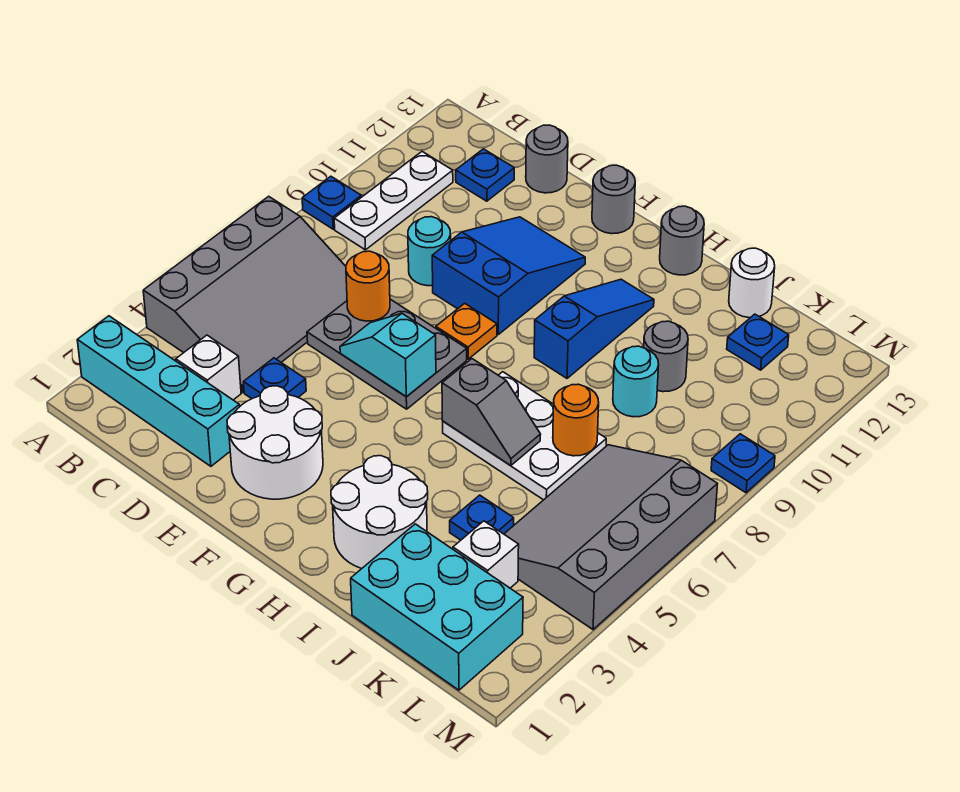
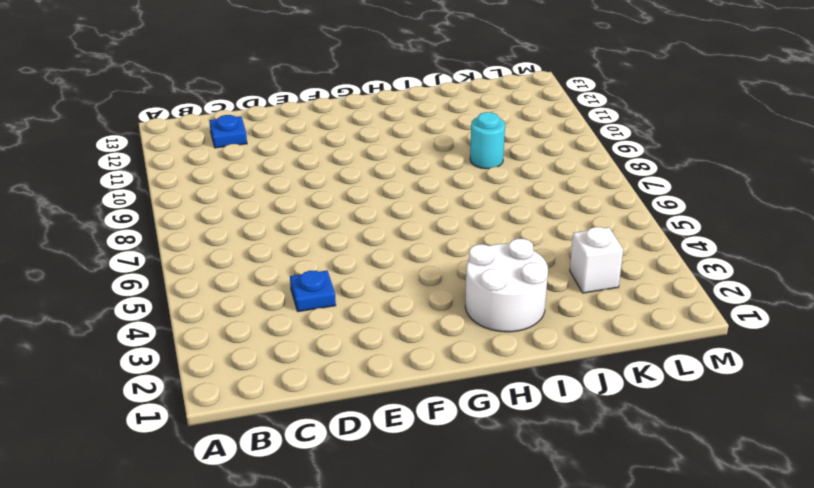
none -> cyan brick A2:D2 level 1
none -> grey slope A4:C7 level 1 top A
none -> blue plate A9 level 1
none -> white plate B9:B11 level 1

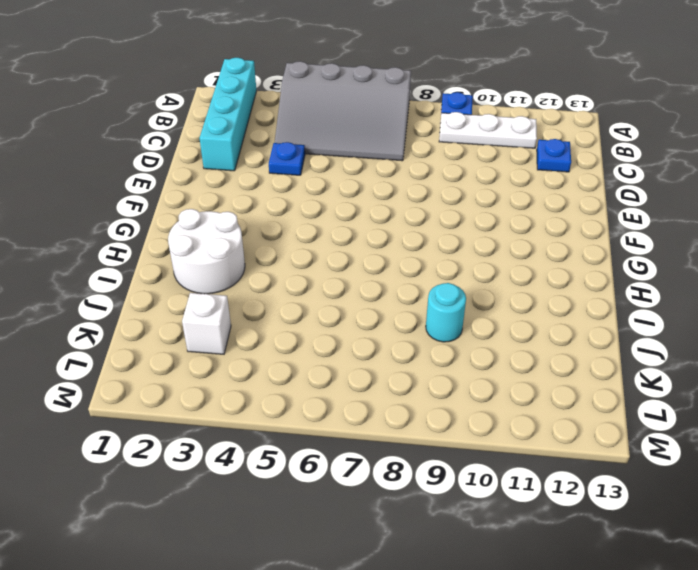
none -> white brick C3 level 1
none -> grey plate D6:F7 level 1
none -> cyan round brick D9 level 1
none -> grey round brick D13 level 1

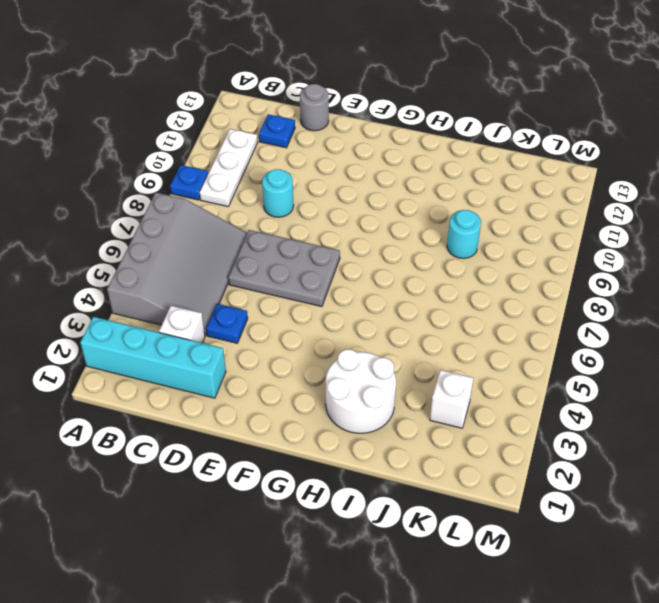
none -> white round brick E2:F3 level 1
none -> blue slope E9:F11 level 1 top 9
none -> orange plate F8 level 1
none -> grey round brick F13 level 1

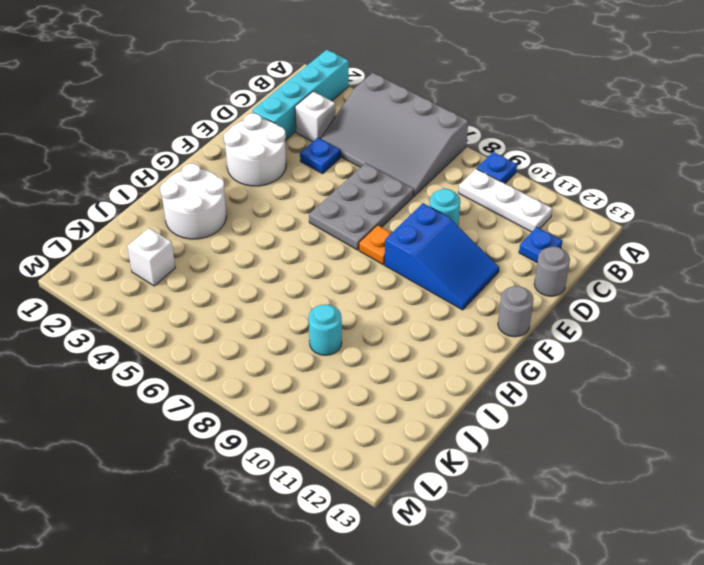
none -> white plate H6:J7 level 1
none -> blue slope H9:H11 level 1 top 9
none -> grey round brick H13 level 1
none -> cyan brick J1:L2 level 1

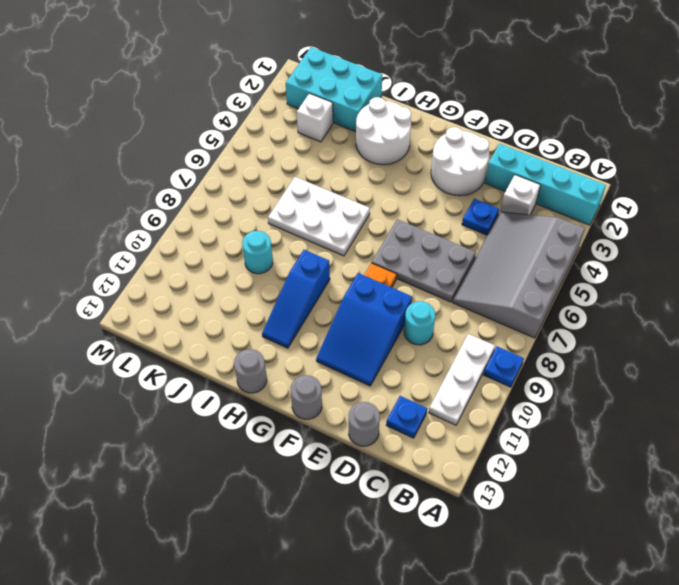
none -> blue plate J4 level 1
none -> grey round brick J10 level 1
none -> white round brick J13 level 1
none -> grey slope K4:M7 level 1 top M

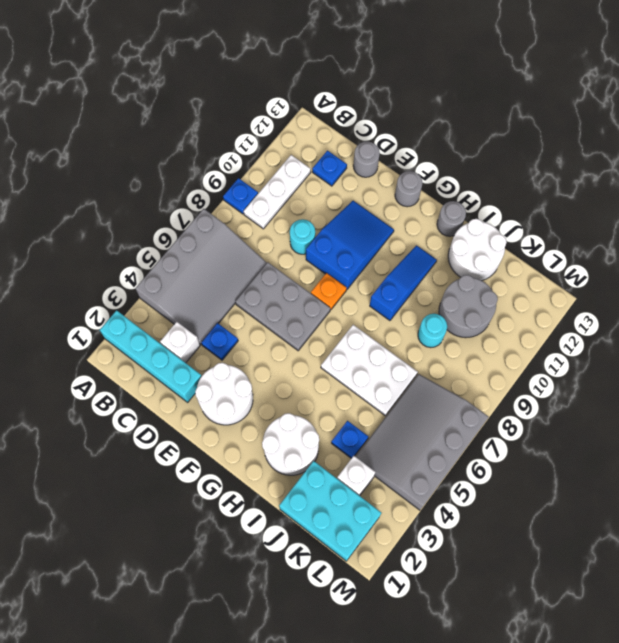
white round brick I12:J13 level 1 -> white round brick J13 level 1
grey round brick J10:K11 level 1 -> grey round brick J10 level 1
none -> blue plate K12 level 1
none -> blue plate M9 level 1
none -> orange round brick D7 level 2
none -> cyan slope E6:F6 level 2 top F

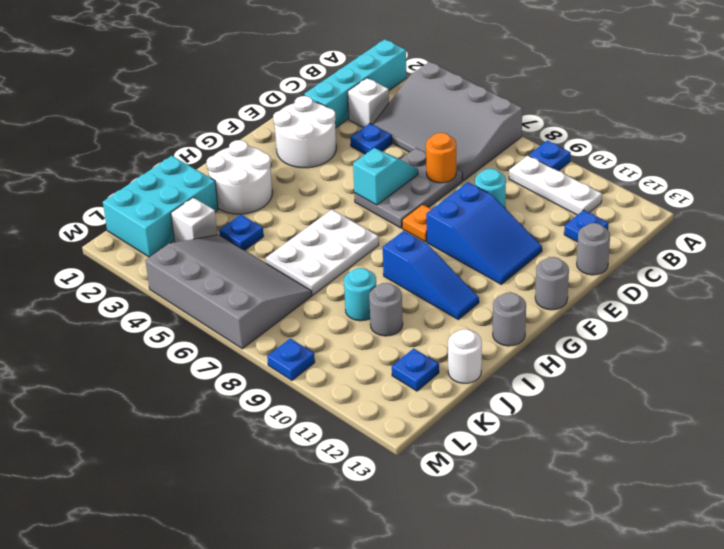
none -> grey slope H6:I6 level 2 top H
none -> orange round brick J7 level 2

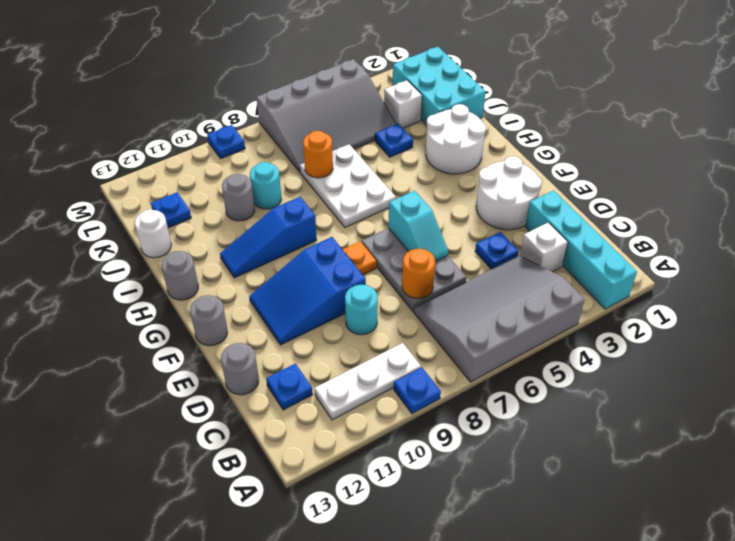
none -> grey slope H6:I6 level 2 top H

